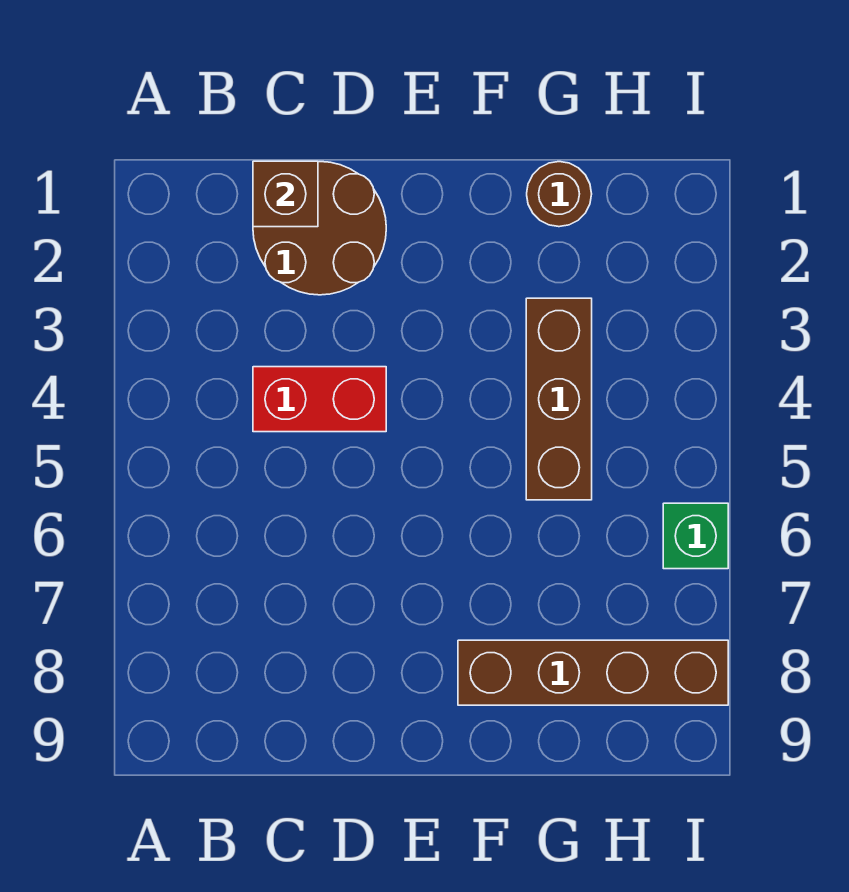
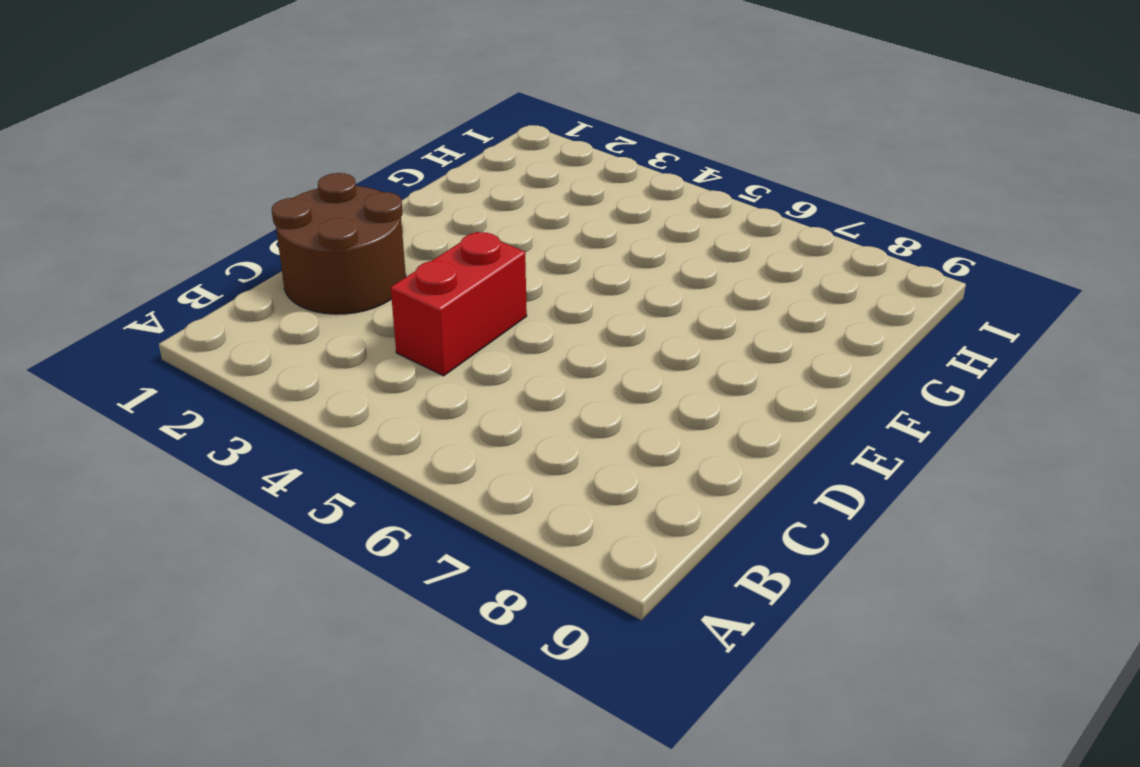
none -> brown brick F8:I8 level 1
none -> brown round brick G1 level 1

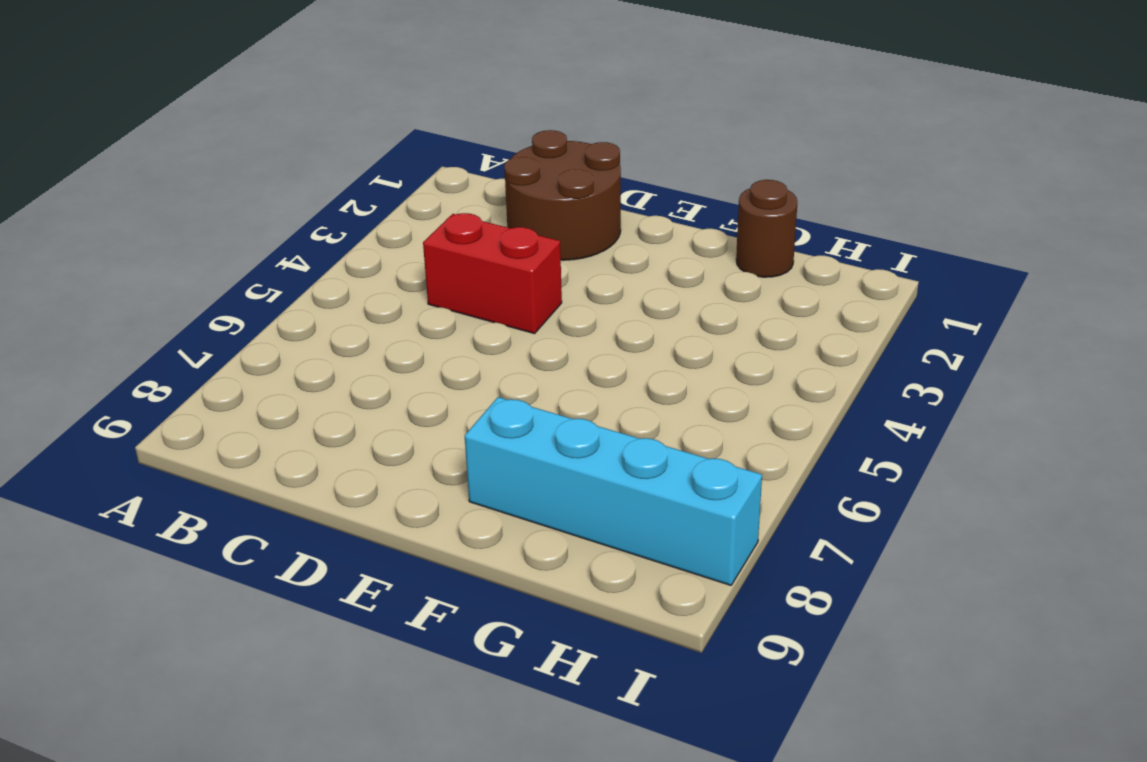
cyan brick F8:I8 level 1 -> brown brick F8:I8 level 1
none -> brown brick G3:G5 level 1
none -> green brick I6 level 1

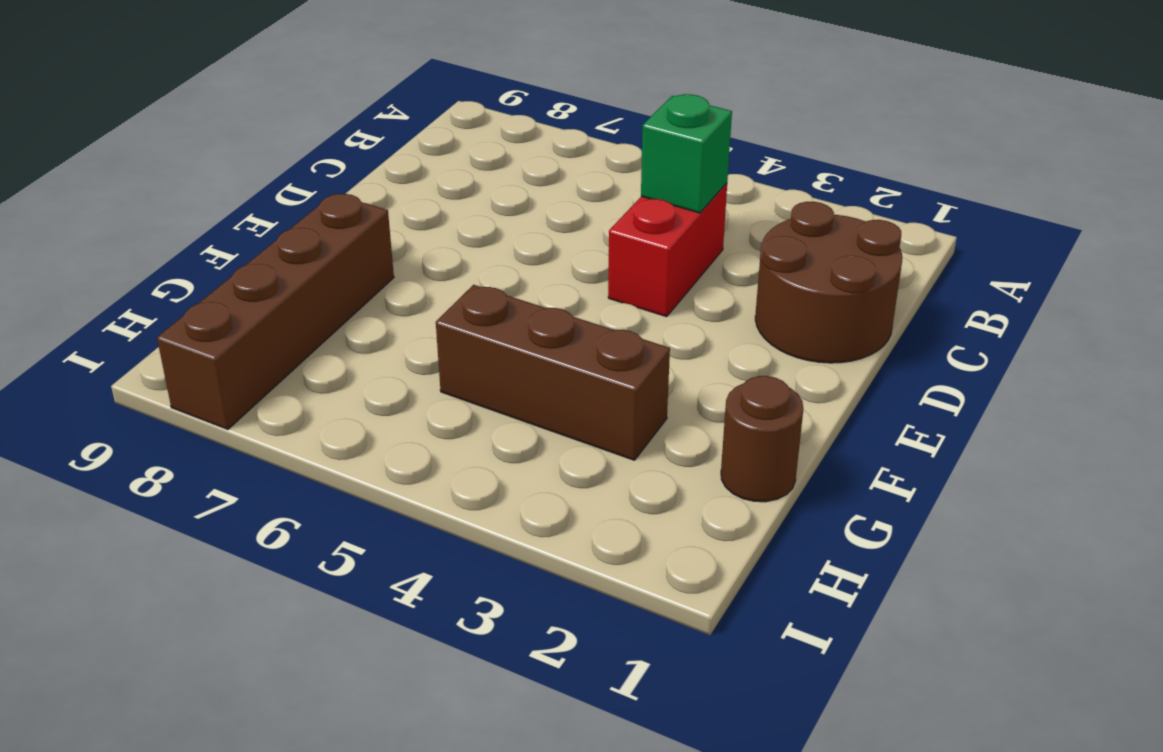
green brick C4 level 2 -> green brick I6 level 1
none -> brown brick C1 level 2

